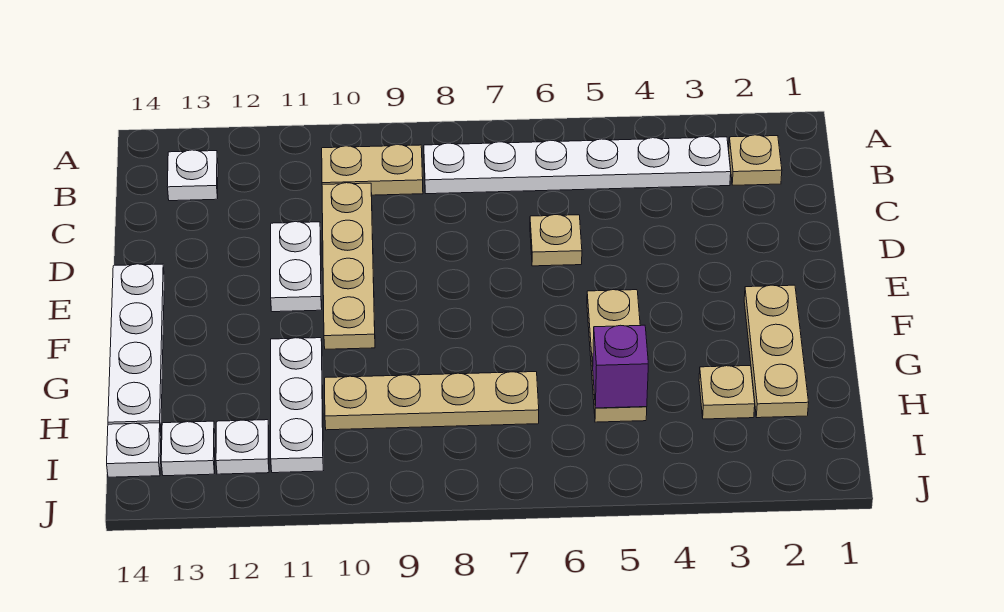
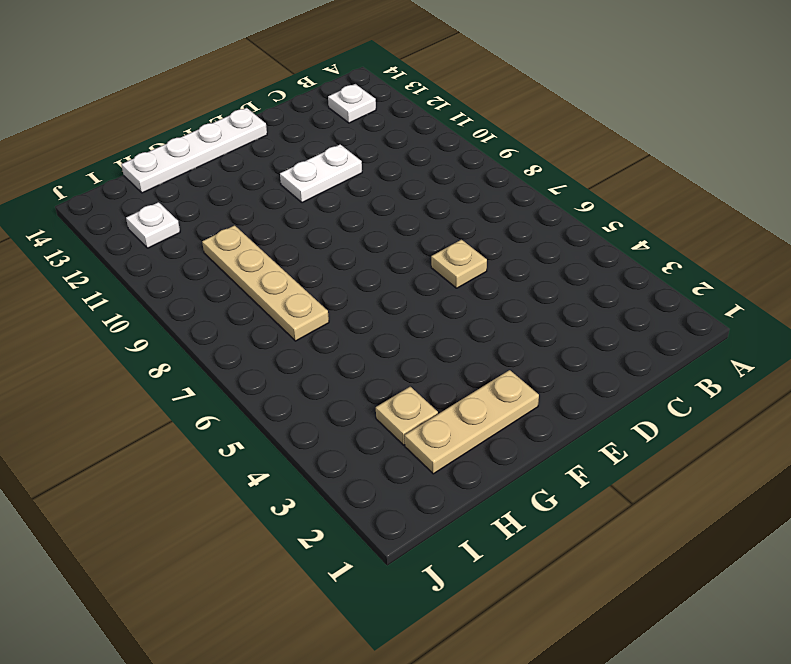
none -> tan plate B2 level 1
none -> white plate B3:B8 level 1
none -> tan plate B9:B10 level 1

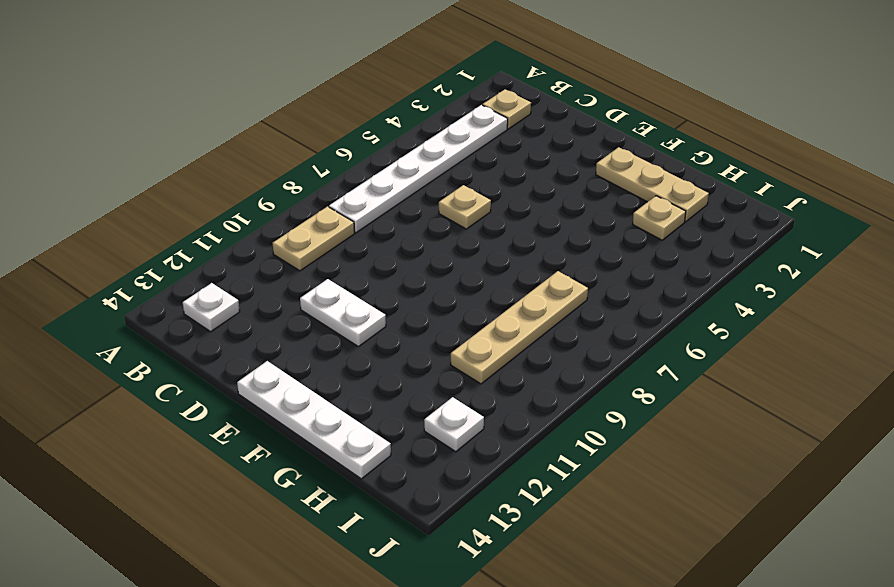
none -> tan plate C10:F10 level 1
none -> tan plate F5:H5 level 1
none -> white plate G11:I11 level 1

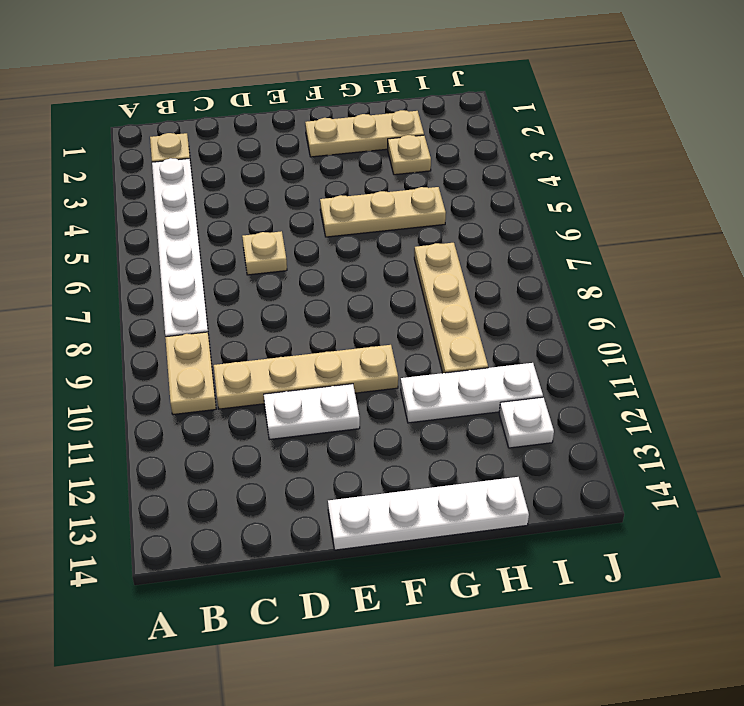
none -> white plate B13 level 1
none -> white plate I13 level 1
none -> white plate I14 level 1

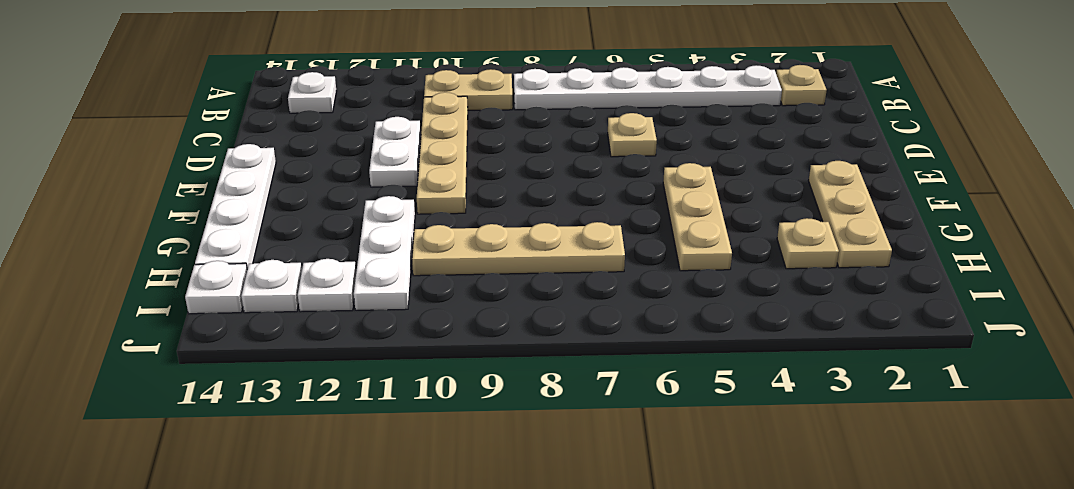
none -> purple brick H5 level 2

